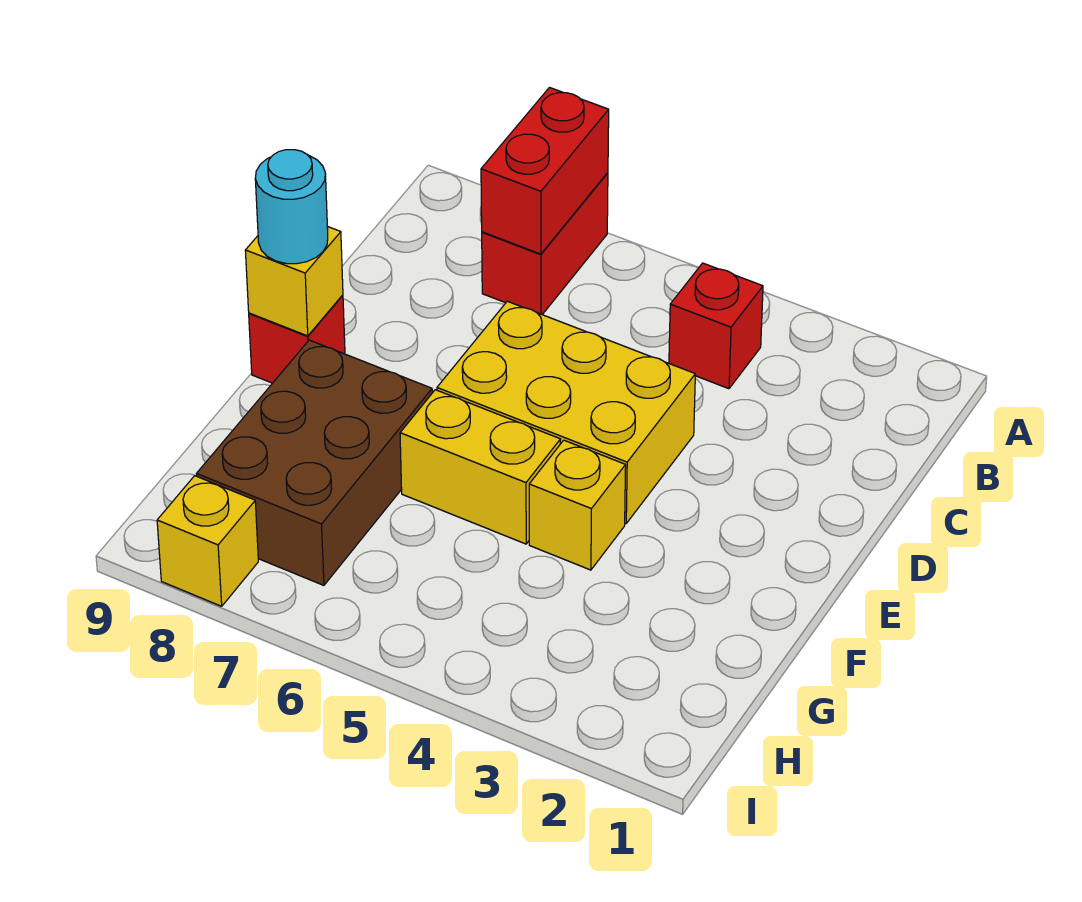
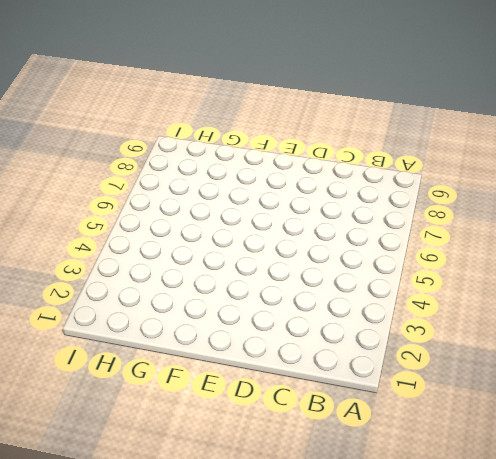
none -> red brick A7:B7 level 1
none -> red brick B4 level 1

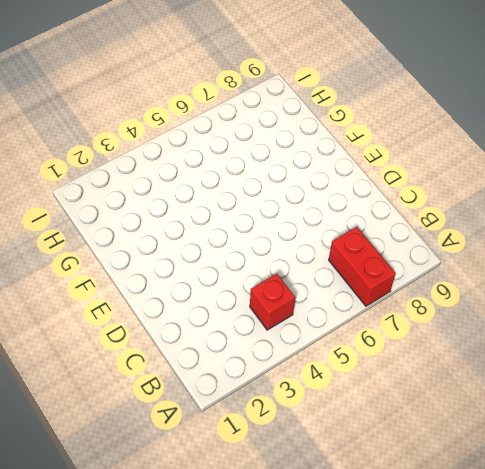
none -> yellow brick D4:E6 level 1
none -> red brick E9 level 1

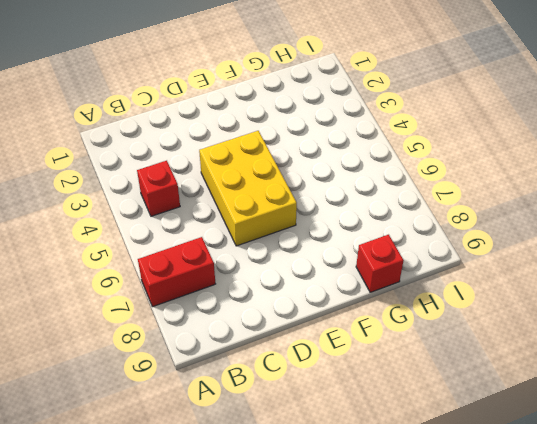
red brick G9 level 1 -> red brick E9 level 1
none -> yellow brick F4 level 1
none -> yellow brick F5:F6 level 1

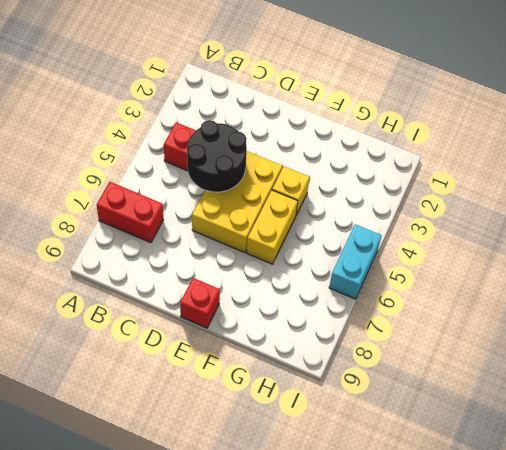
black round brick C4:D5 level 2 -> none
cyan brick I5:I6 level 1 -> none
none -> brown brick F7:H8 level 1
none -> yellow brick I8 level 1

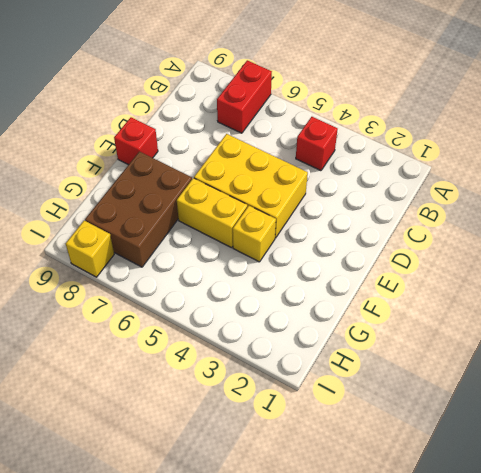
none -> red brick A7:B7 level 2
none -> yellow brick E9 level 2

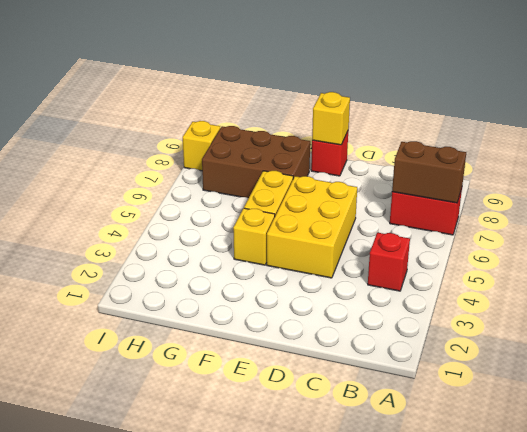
brown brick A7:B7 level 2 -> red brick A7:B7 level 2
none -> cyan round brick E9 level 3

